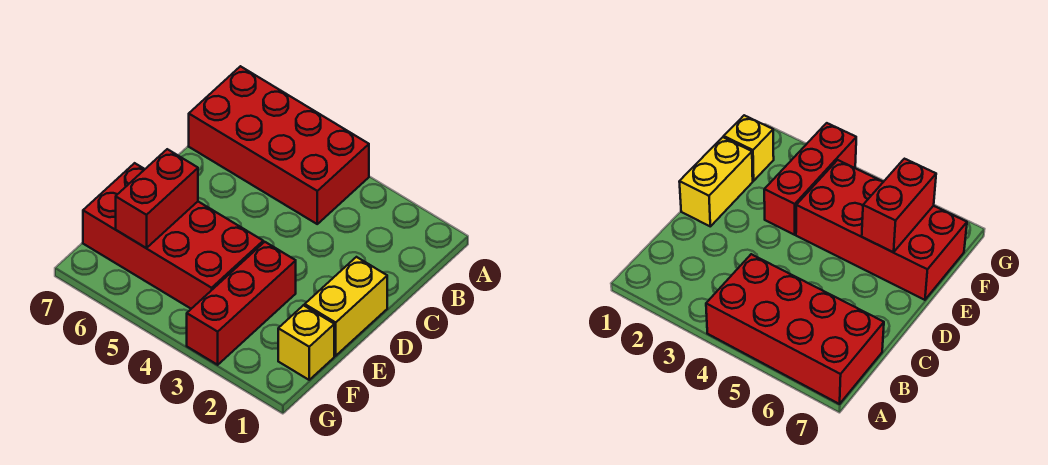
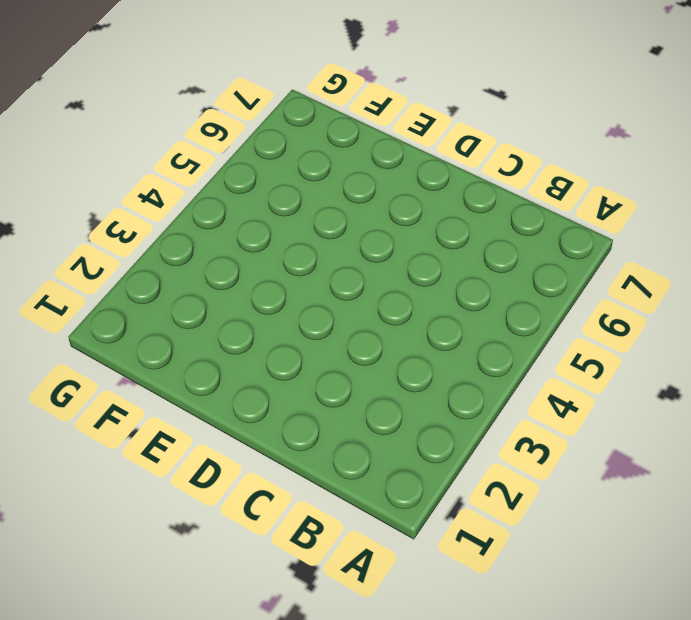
none -> red brick A4:B7 level 1
none -> yellow brick D1:E1 level 1

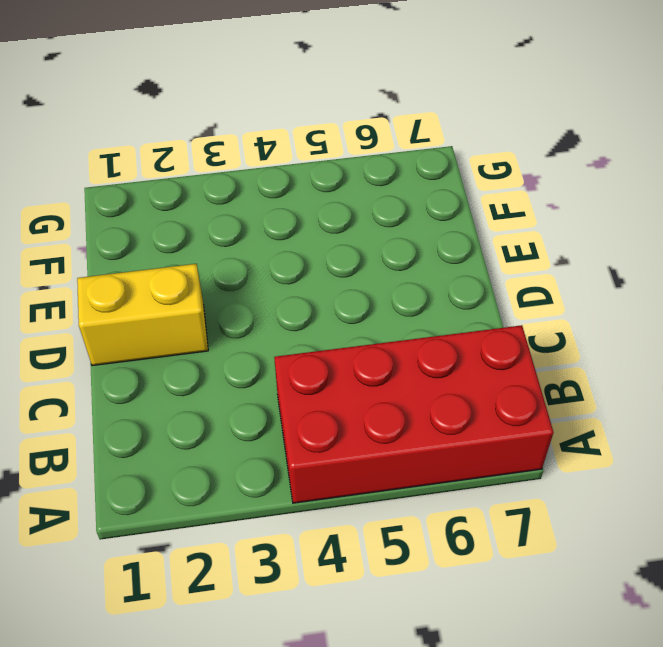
yellow brick D1:D2 level 1 -> yellow brick D1:E1 level 1
none -> red brick E3:G3 level 1
none -> red brick E4:F7 level 1

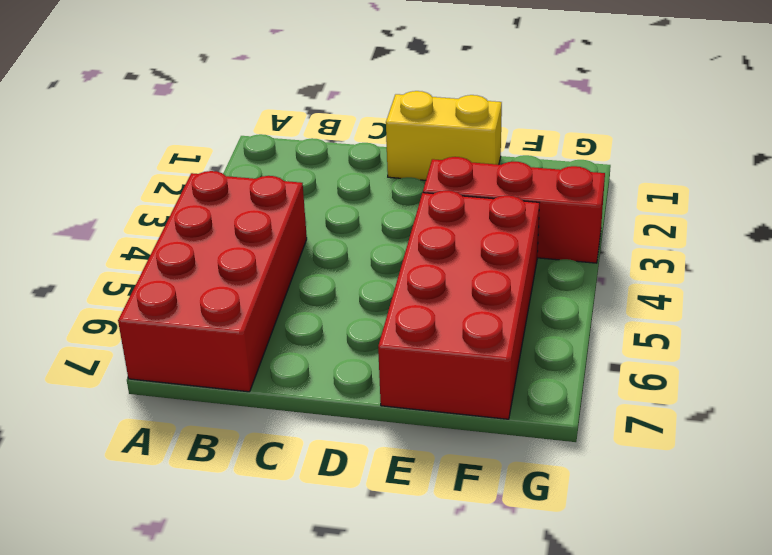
none -> yellow brick F1 level 1
none -> red brick E6:F6 level 2

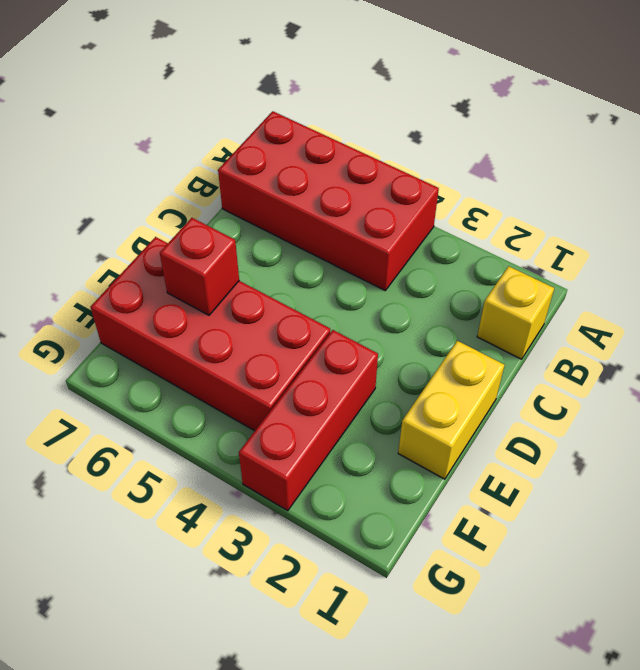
yellow brick B1 level 1 -> yellow brick F1 level 1
red brick E6 level 2 -> red brick E6:F6 level 2

